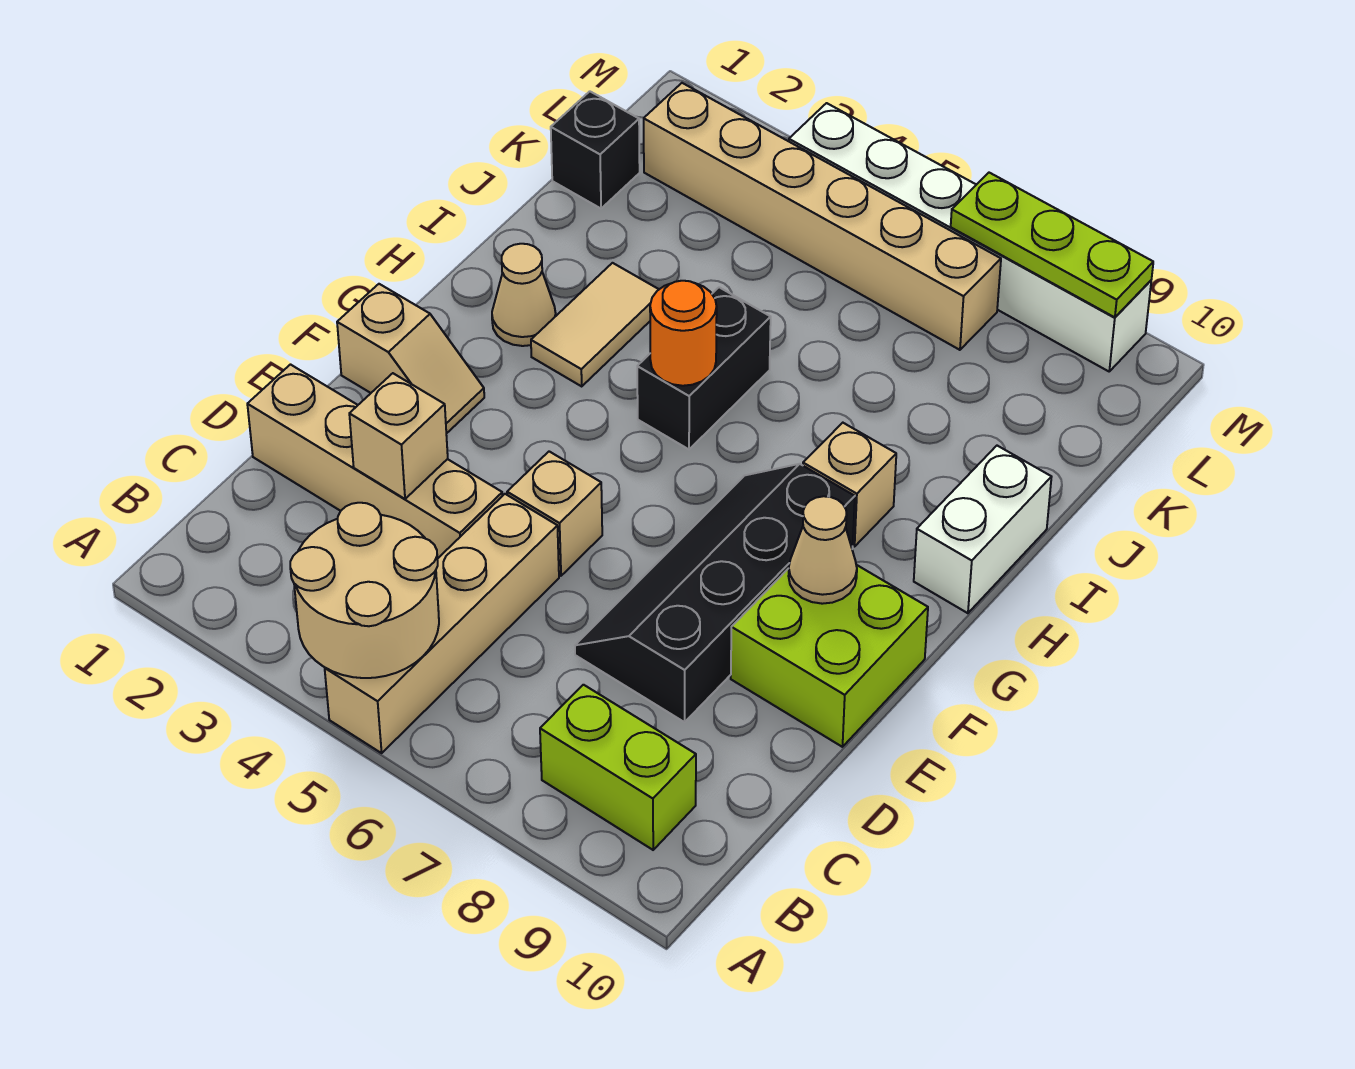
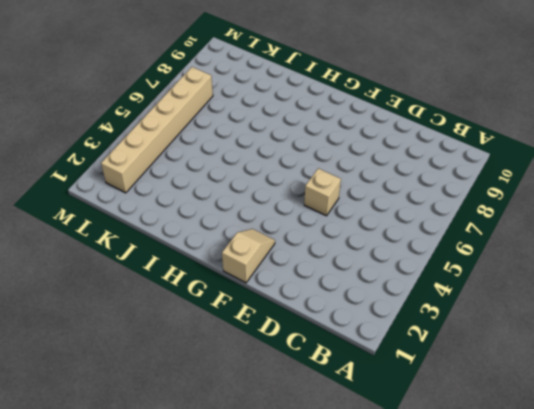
none -> tan brick A5:D5 level 1
none -> lime brick B8:B9 level 1
none -> tan brick D1:D4 level 1

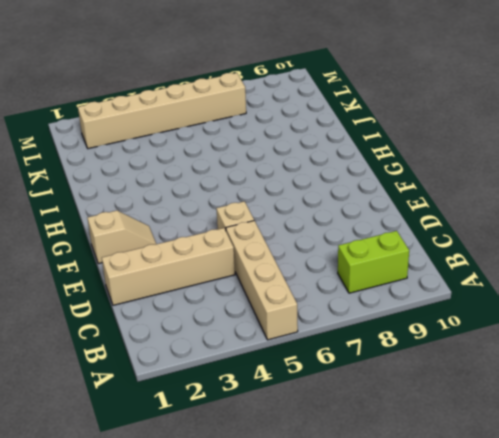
none -> black slope D7:G8 level 1 top 8
none -> lime brick E9:F10 level 1
none -> tan cone H2 level 1

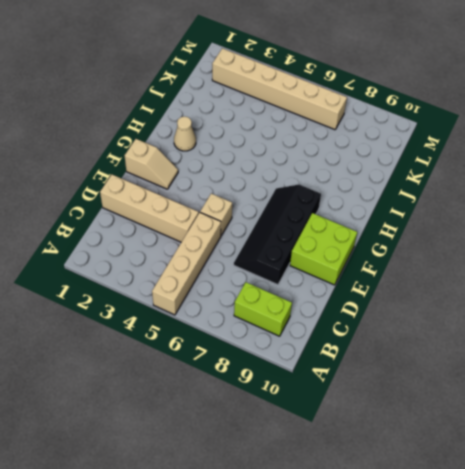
none -> tan tile H3:I3 level 1
none -> black brick H5:I5 level 1
none -> tan brick H8 level 1

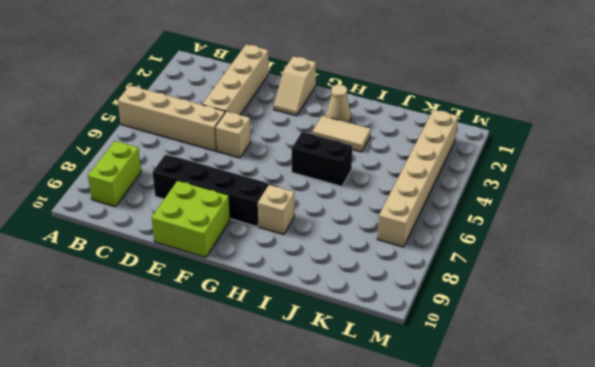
none -> white brick H10:I10 level 1
none -> black brick K1 level 1
none -> white brick M4:M9 level 1

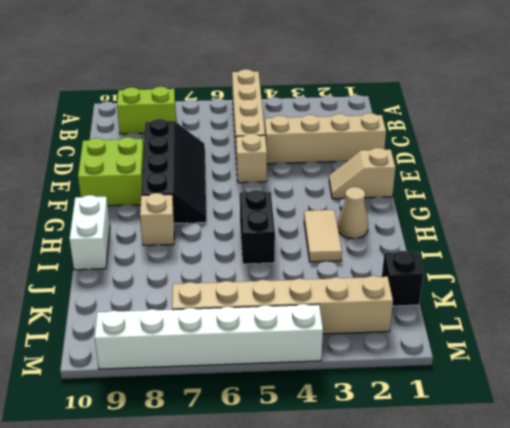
none -> tan round brick A4:B5 level 2
none -> tan brick D3 level 2
none -> tan cone F9 level 2

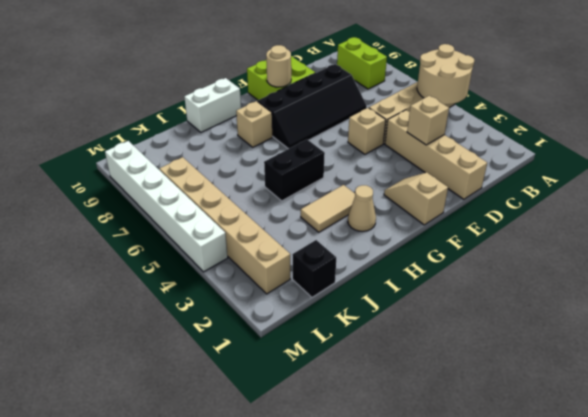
tan round brick F9 level 2 -> tan cone F9 level 2
none -> orange round brick H5 level 2
none -> lime plate M7:M9 level 2

